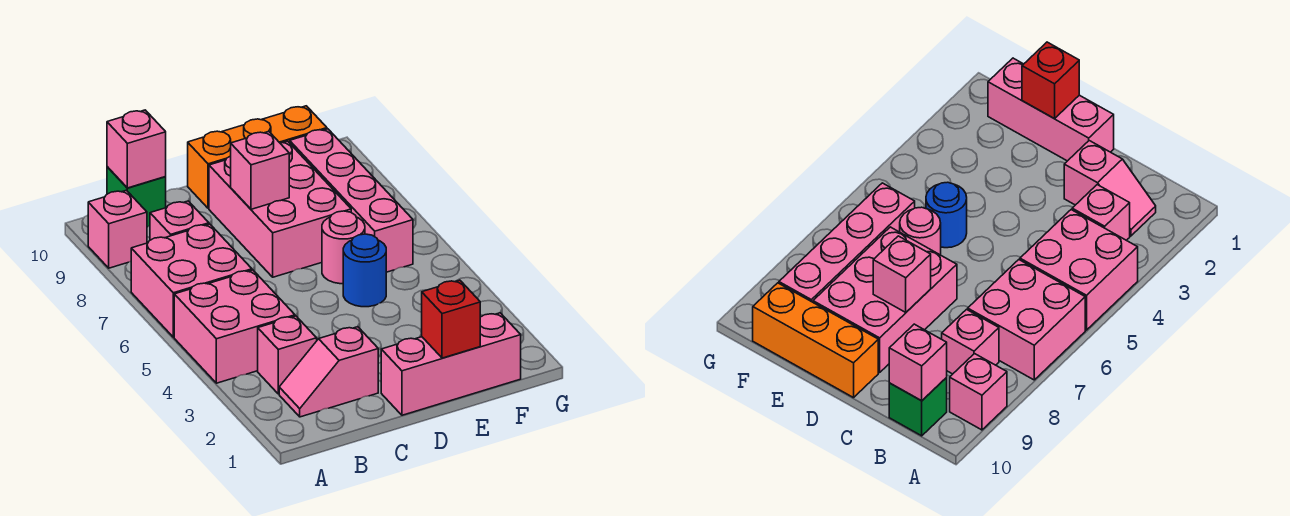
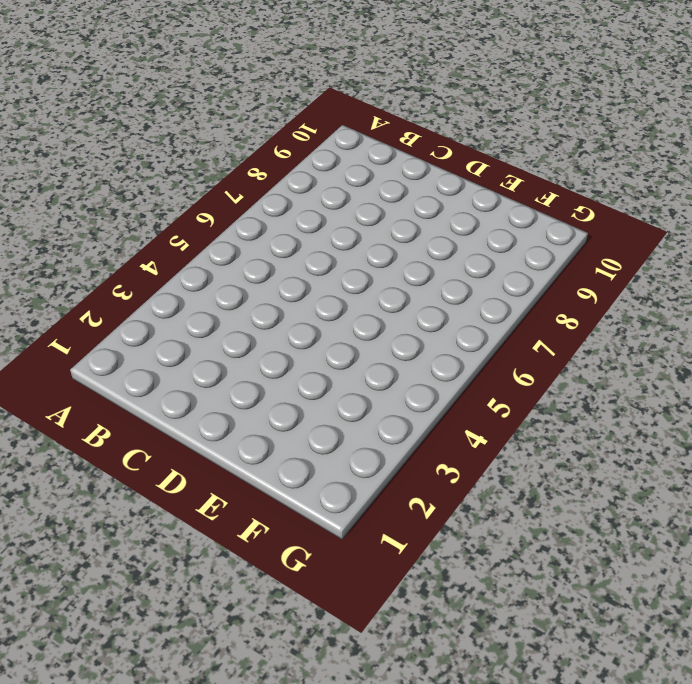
none -> pink brick A4:B5 level 1
none -> pink brick A6:B7 level 1
none -> pink brick A9 level 1

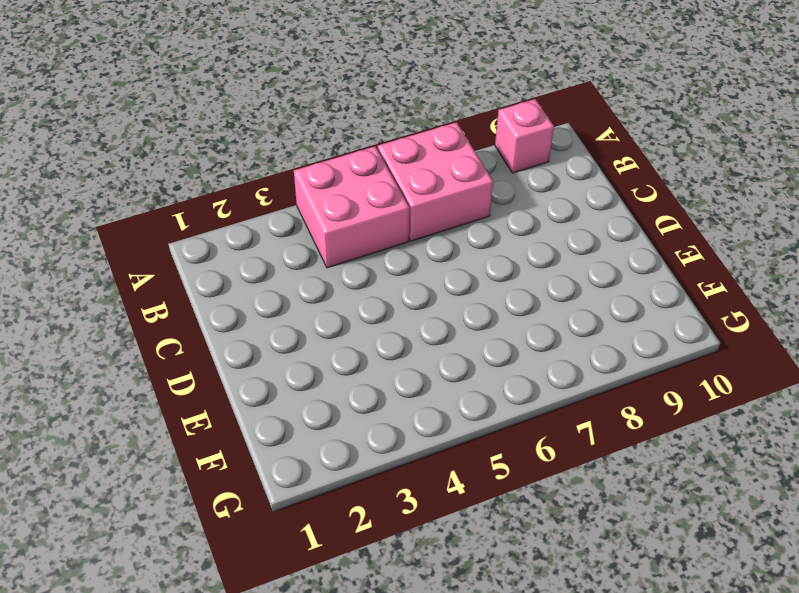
none -> pink slope B2:C2 level 1 top C
none -> pink brick B3 level 1
none -> pink brick B8 level 1

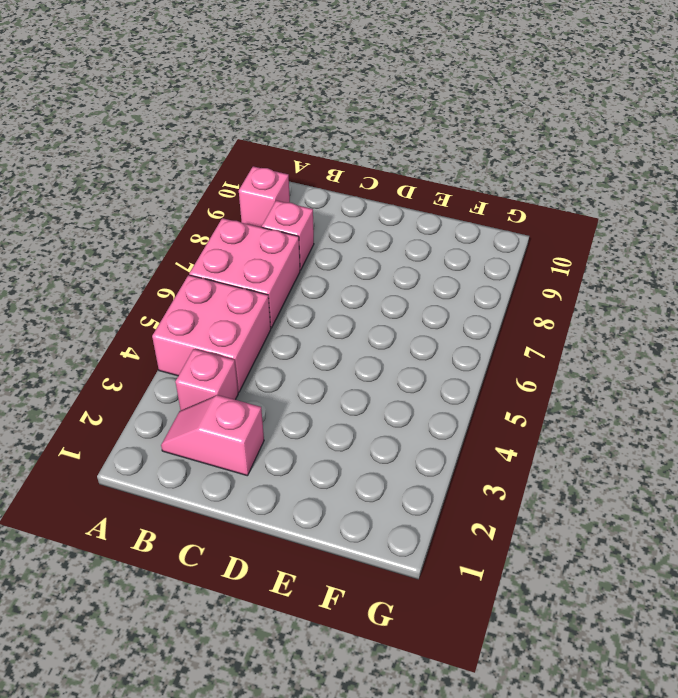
none -> green brick B10 level 1
none -> pink brick D1:F1 level 1
none -> pink brick D7:E9 level 1

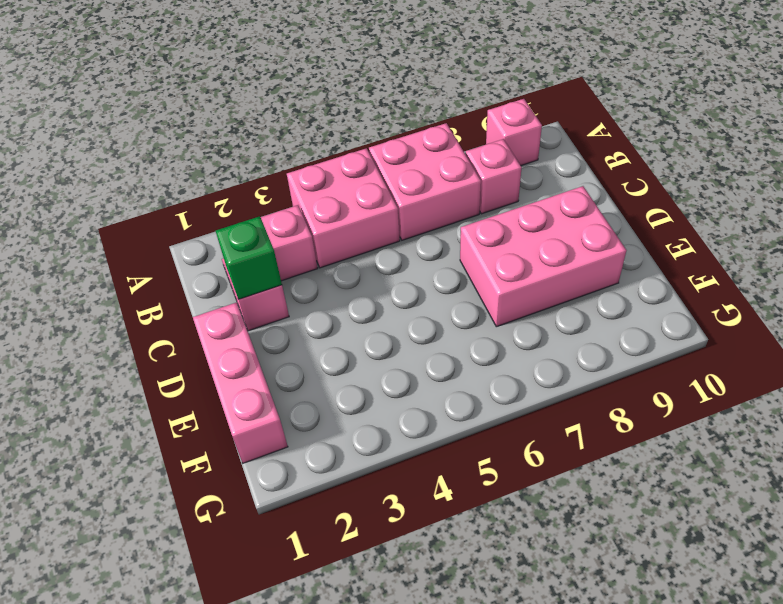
green brick C2 level 2 -> green brick B10 level 1
none -> orange brick D10:F10 level 1
none -> blue round brick E5 level 1
none -> pink round brick E6 level 1

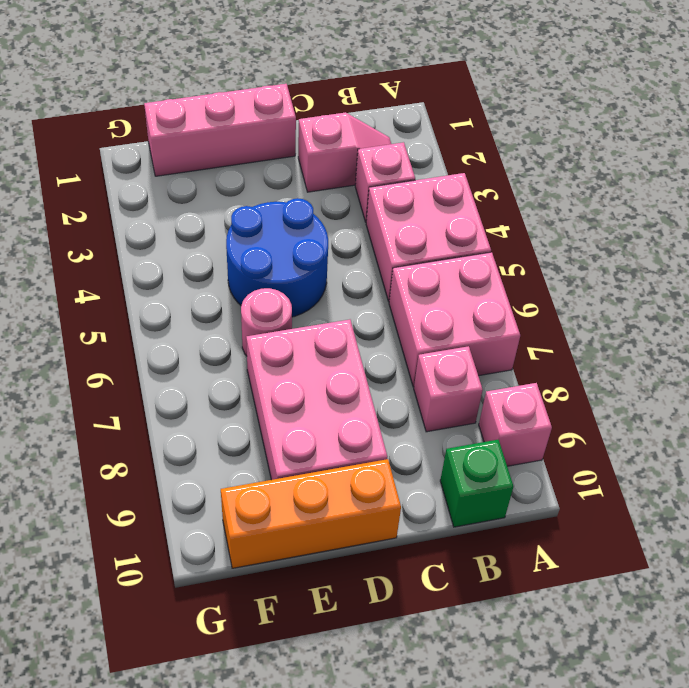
blue round brick D4:E5 level 1 -> blue round brick E5 level 1
none -> pink brick F6:F9 level 1
none -> pink brick B10 level 2
none -> pink brick D8 level 2

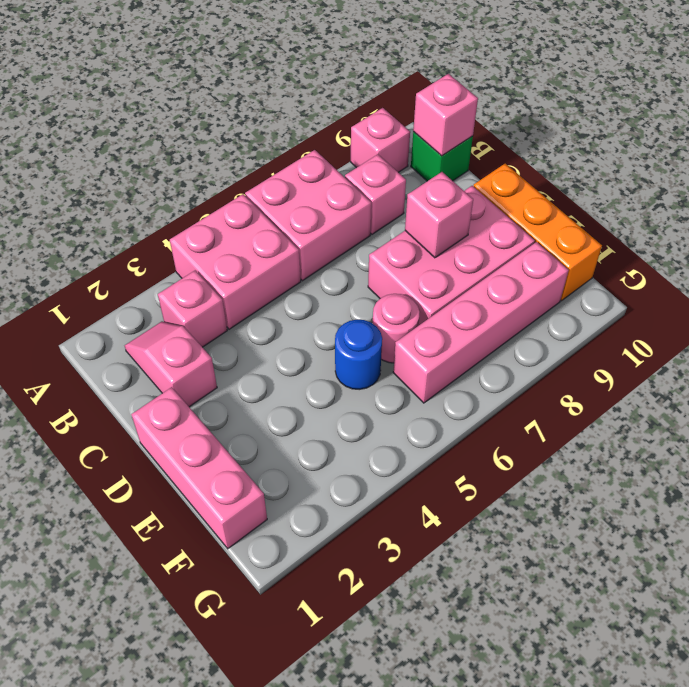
none -> red brick E1 level 2

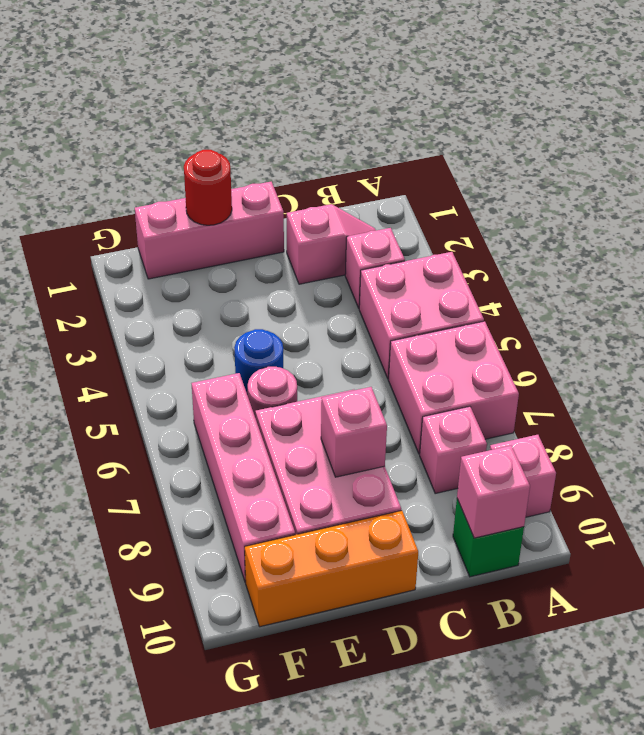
red round brick E1 level 2 -> red brick E1 level 2

